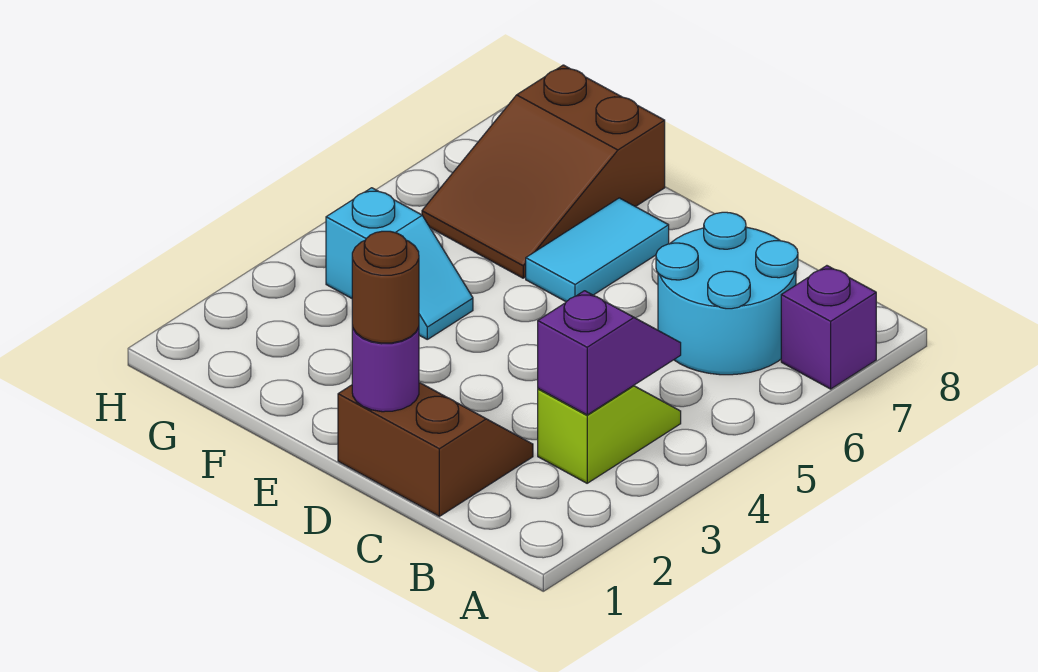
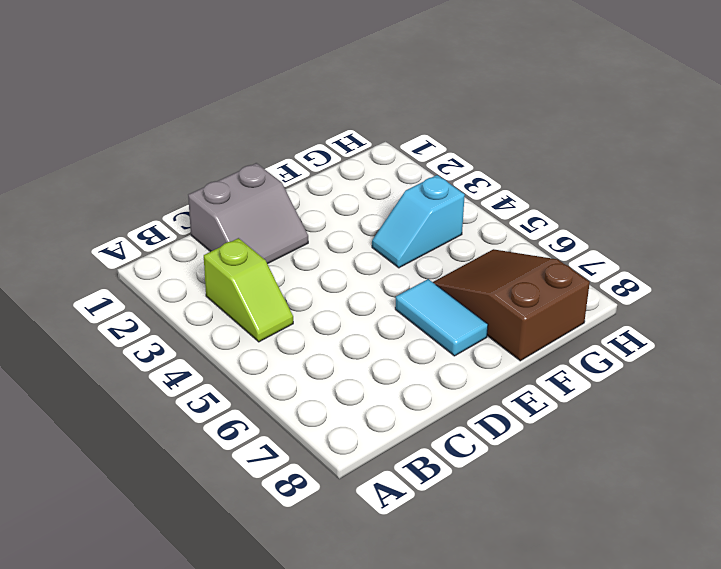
grey slope C1:D2 level 1 top 1 -> brown slope C1:D2 level 1 top 1
none -> purple brick A7 level 1
none -> cyan round brick B6:C7 level 1

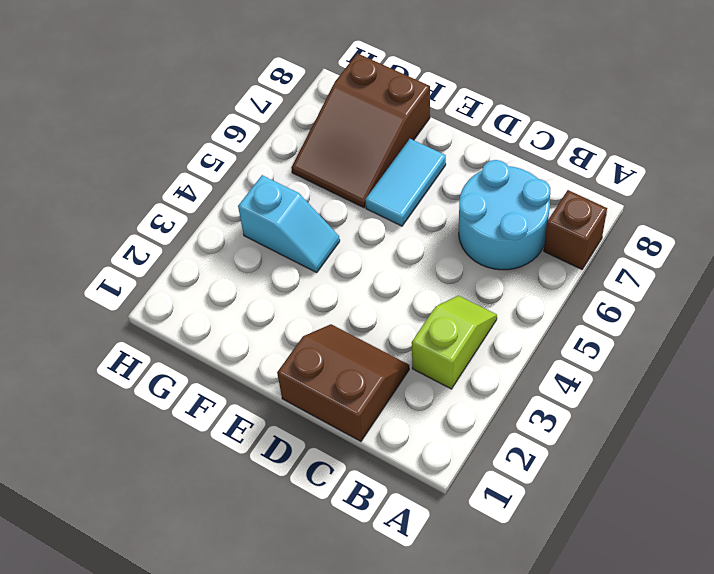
brown brick A7 level 1 -> purple brick A7 level 1
none -> purple slope B3:B4 level 2 top 3
none -> purple round brick D1 level 2

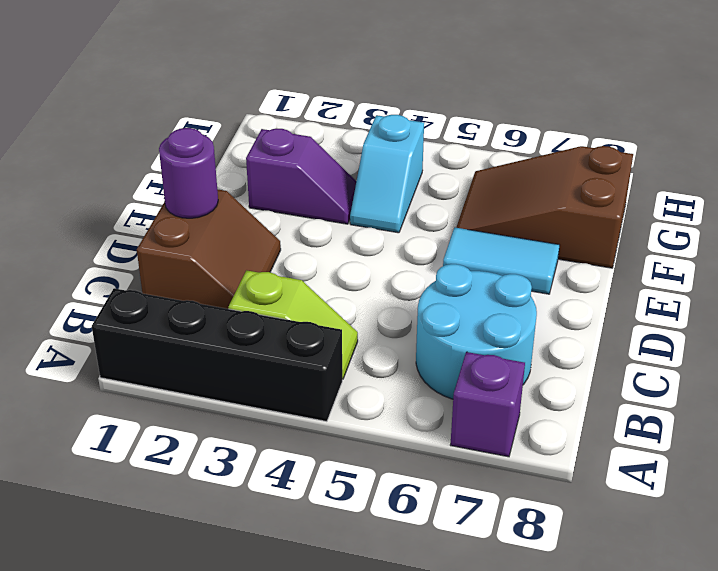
black brick A1:A4 level 1 -> none
purple slope F2:F3 level 1 top 2 -> purple slope B3:B4 level 2 top 3
none -> brown round brick D1 level 3

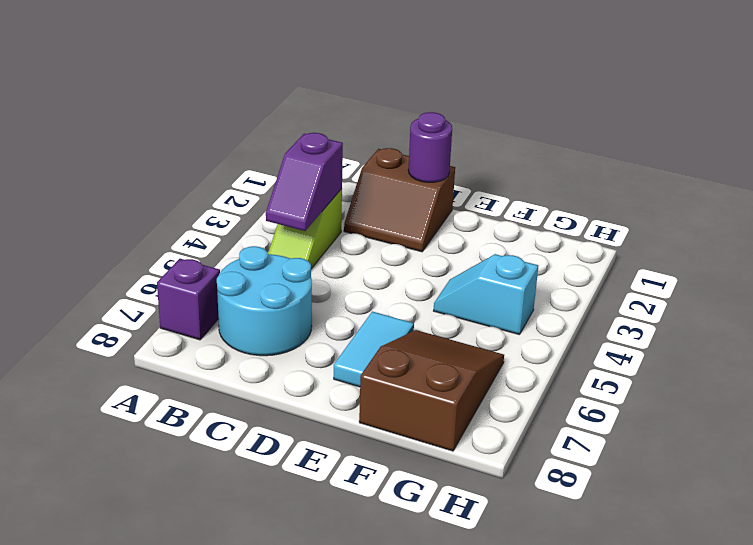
none -> brown round brick D1 level 3

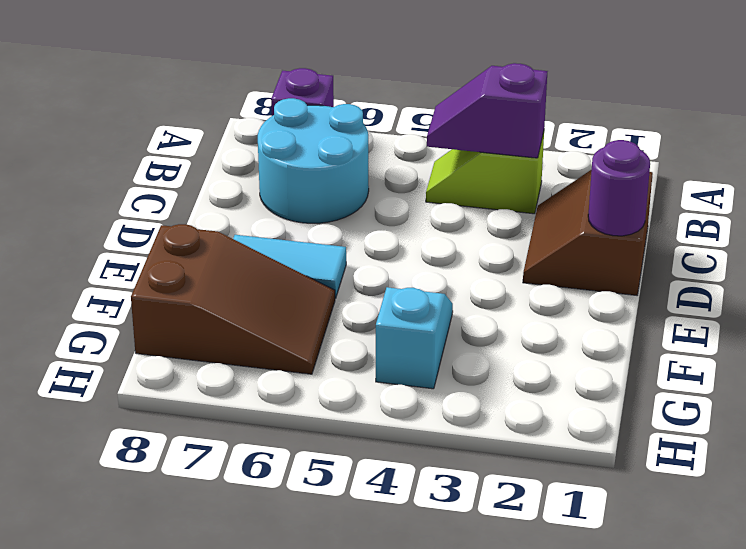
none -> brown round brick D1 level 3

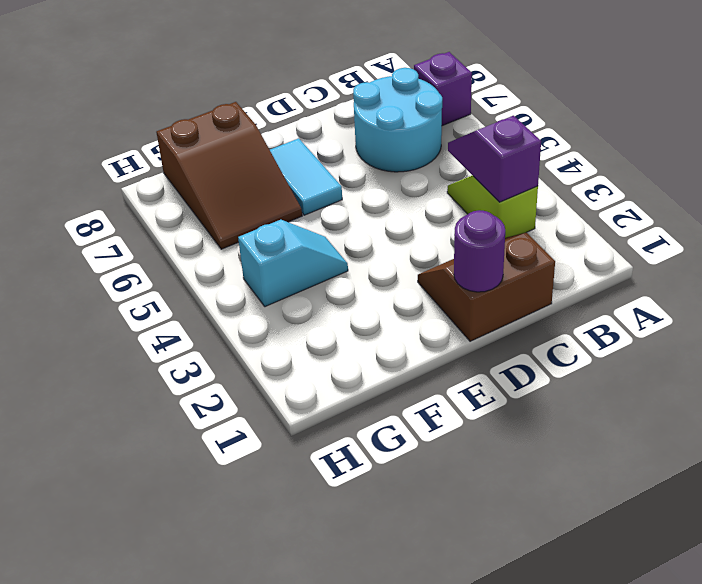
none -> brown round brick D1 level 3

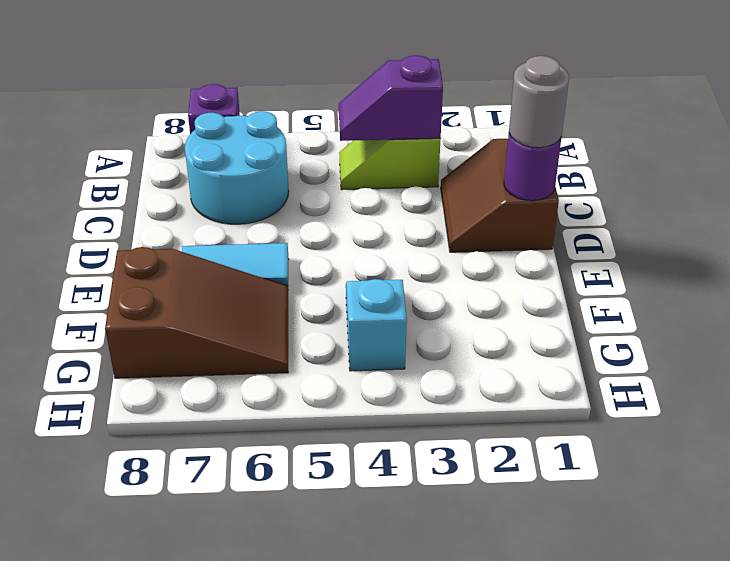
grey round brick D1 level 3 -> brown round brick D1 level 3

